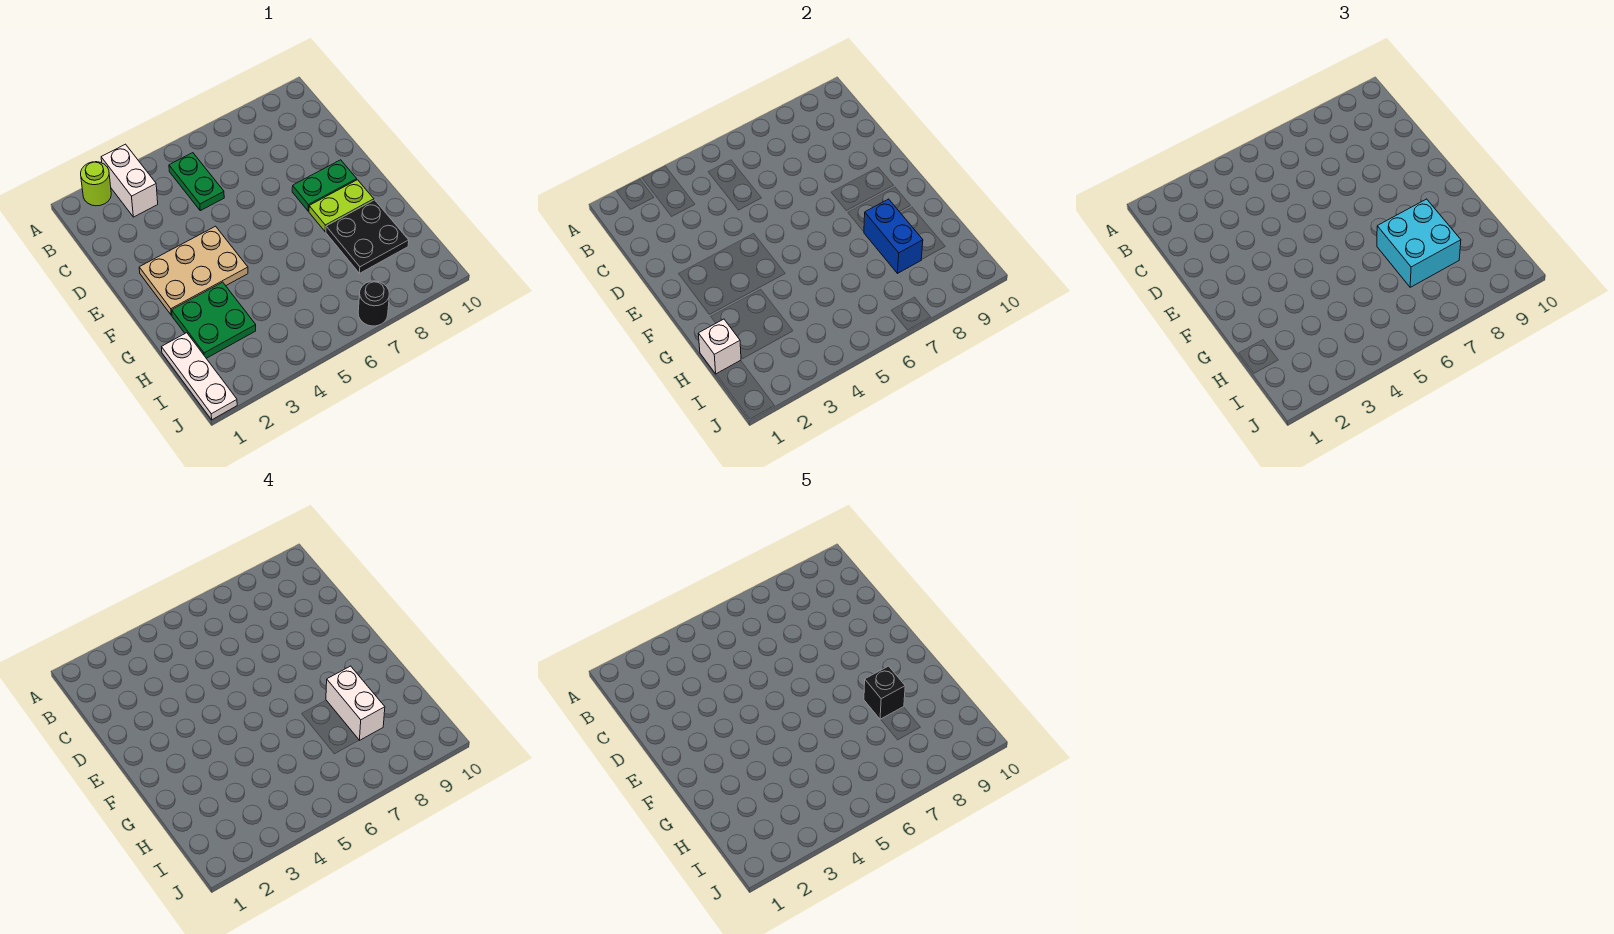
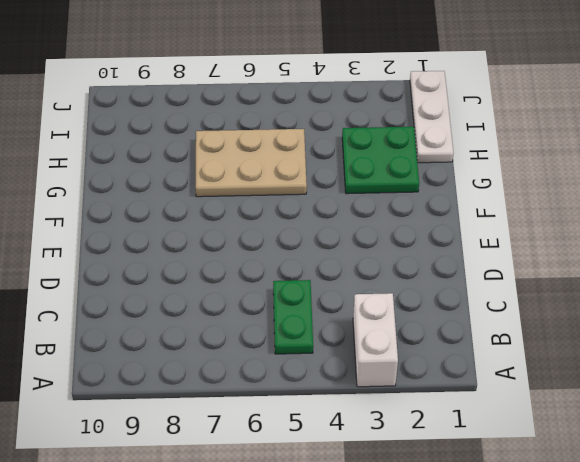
tan plate G5:H7 level 1 -> tan plate E2:F4 level 1
none -> lime round brick A2 level 1
none -> green plate E8:E9 level 1
none -> lime plate F8:F9 level 1

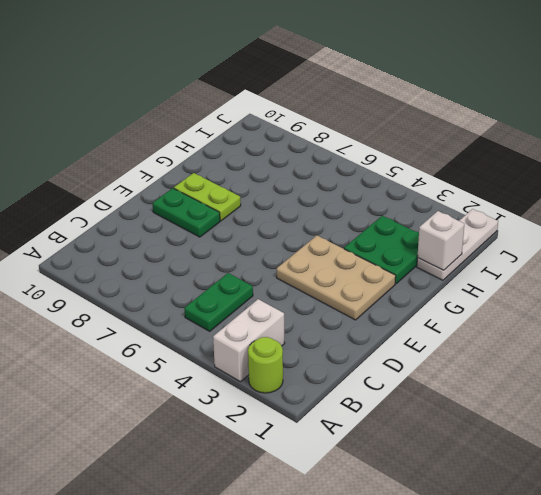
none -> black plate G8:H9 level 1
none -> black round brick J7 level 1
none -> blue brick G8:H8 level 2

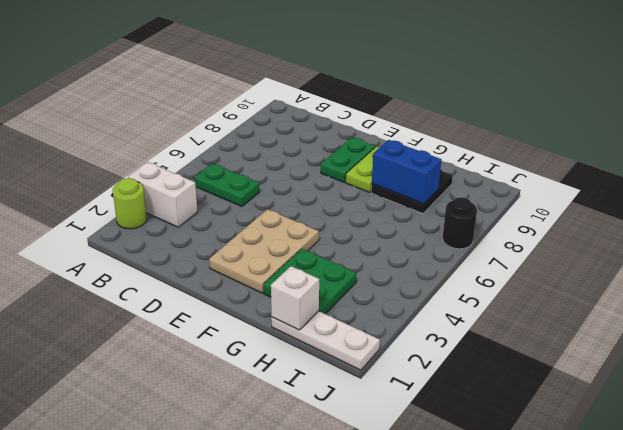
none -> cyan brick G7:H8 level 3
none -> white brick G8:H8 level 4
none -> black brick G8 level 5

